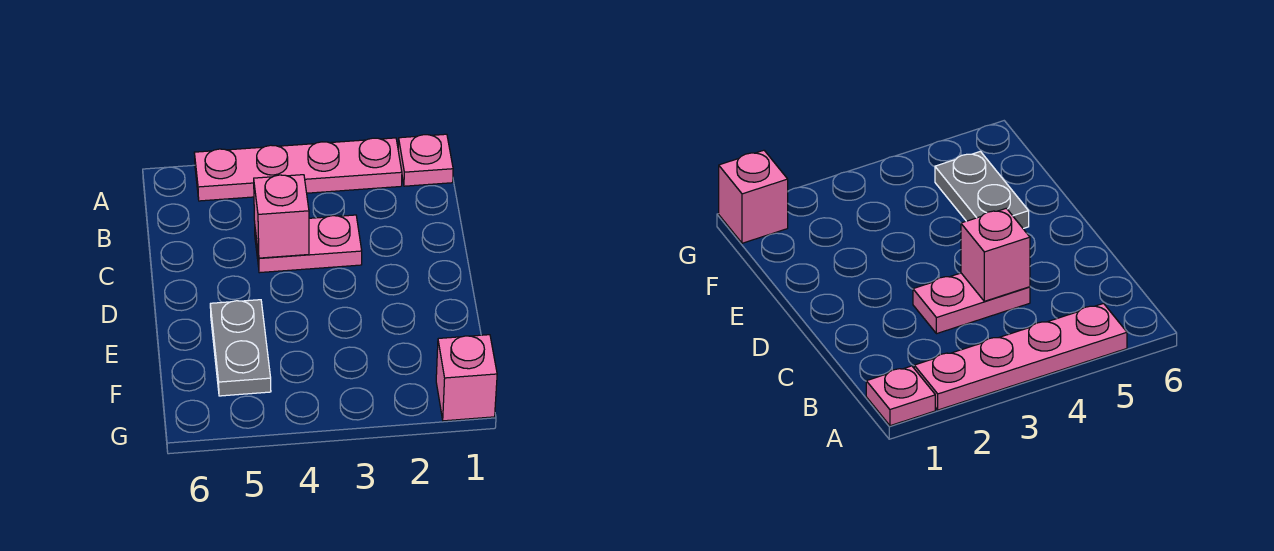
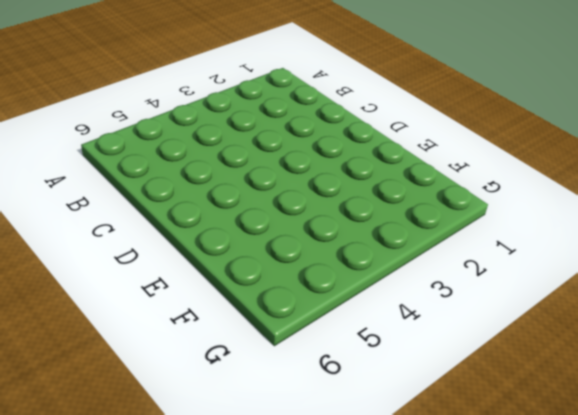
none -> pink plate A1 level 1
none -> pink plate A2:A5 level 1

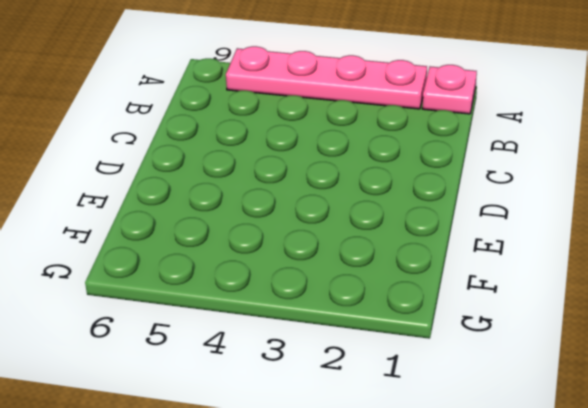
none -> pink plate C3:C4 level 1
none -> grey plate E5:F5 level 1

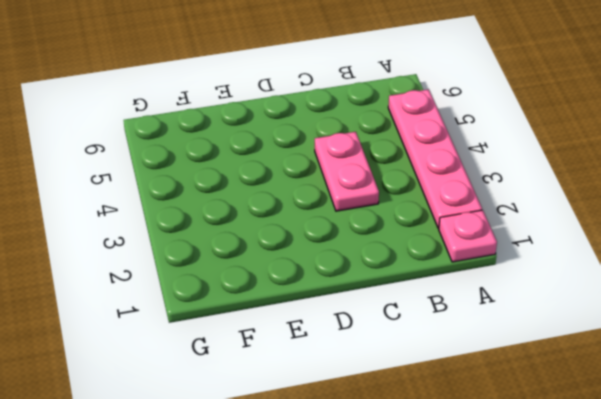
none -> grey plate E5:F5 level 1
none -> pink brick G1 level 1

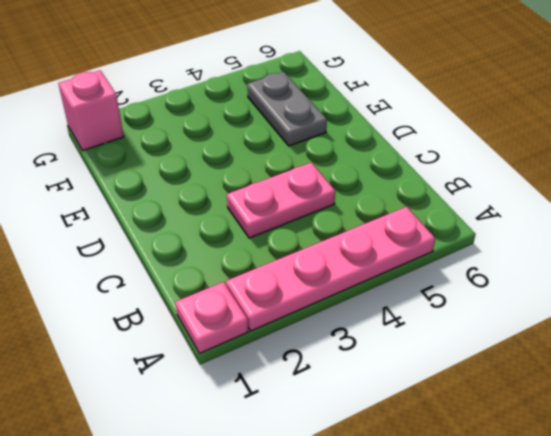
none -> pink brick C4 level 2

